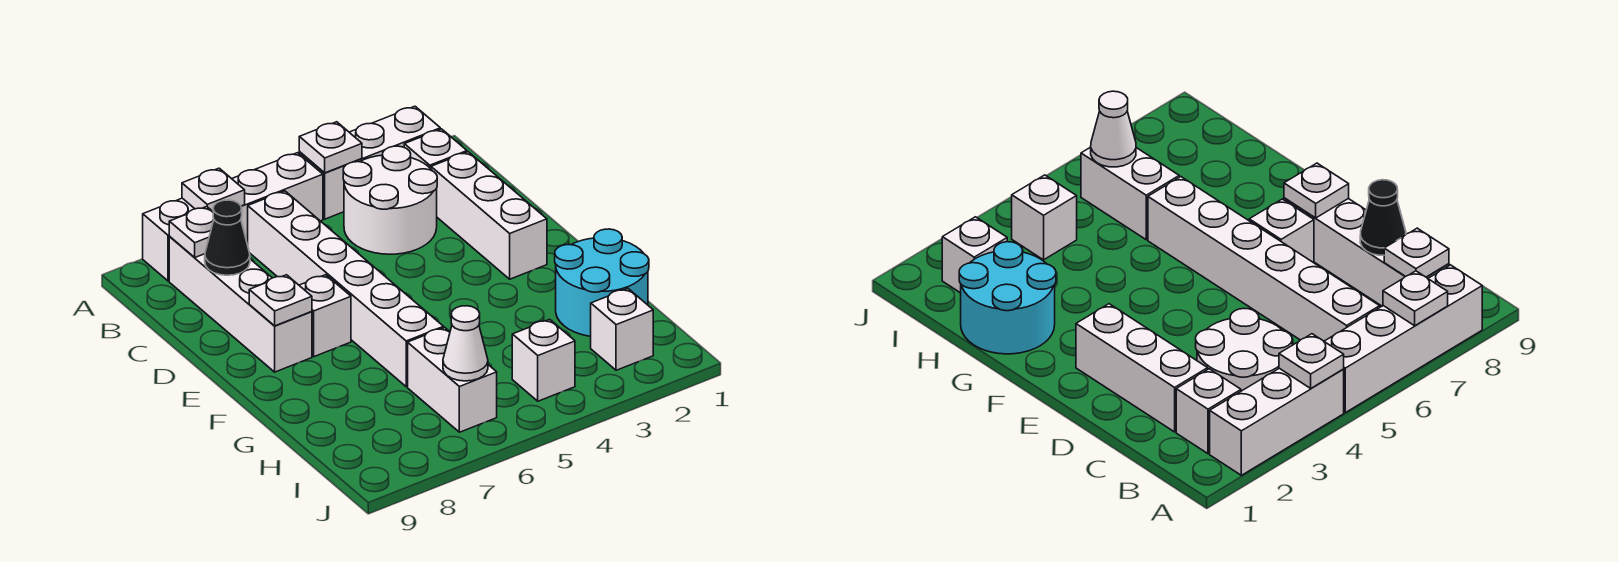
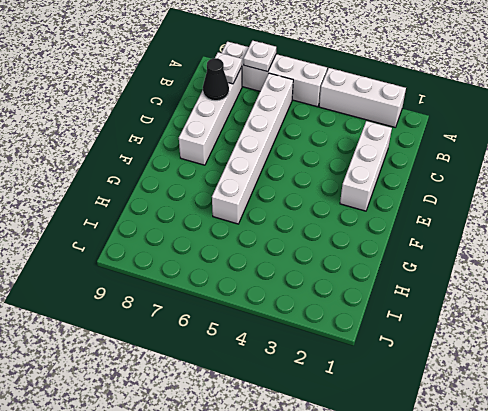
none -> white brick B2 level 1
none -> white round brick B3:C4 level 1
none -> white brick E7 level 1

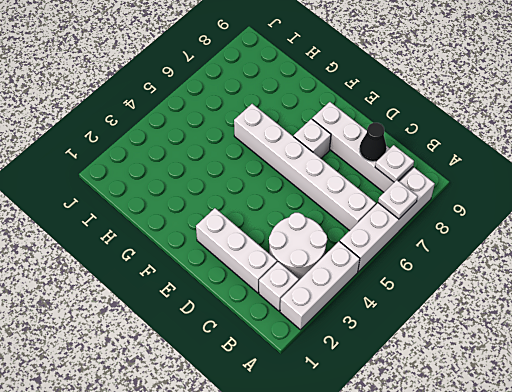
none -> cyan round brick G1:H2 level 1
none -> white brick H6:I6 level 1
none -> white brick I2 level 1

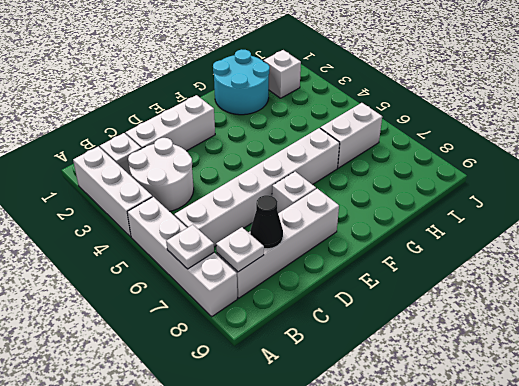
none -> white brick I4 level 1
none -> white plate A4 level 2
none -> white plate E8 level 2

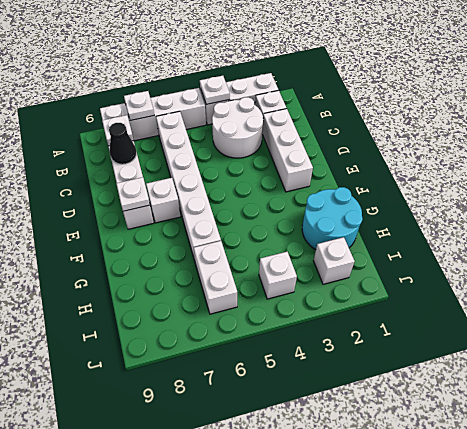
none -> white cone I6 level 2

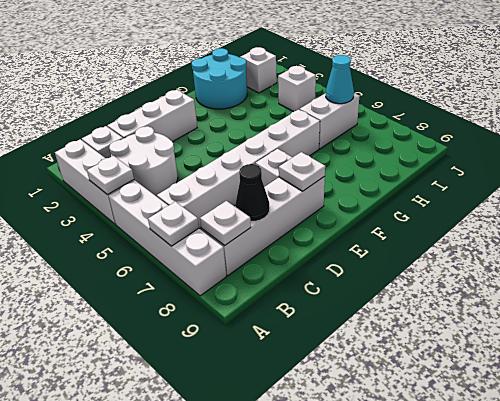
cyan cone I6 level 2 -> white cone I6 level 2

